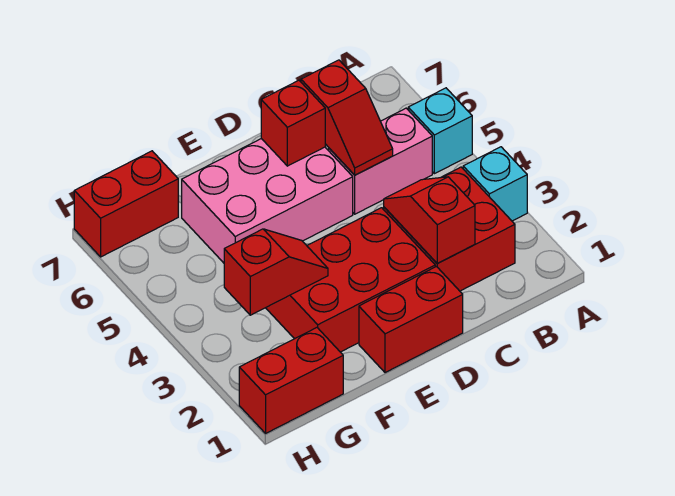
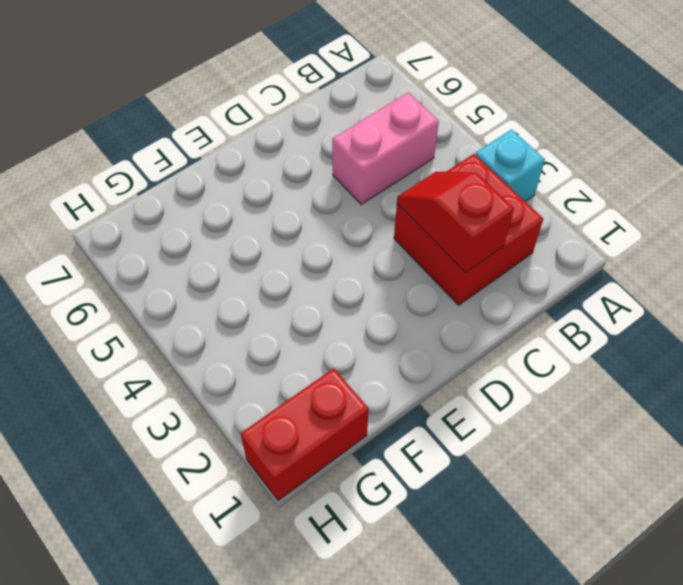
none -> cyan brick A5 level 1
none -> red brick D1:E1 level 1
none -> red brick D2:F3 level 1

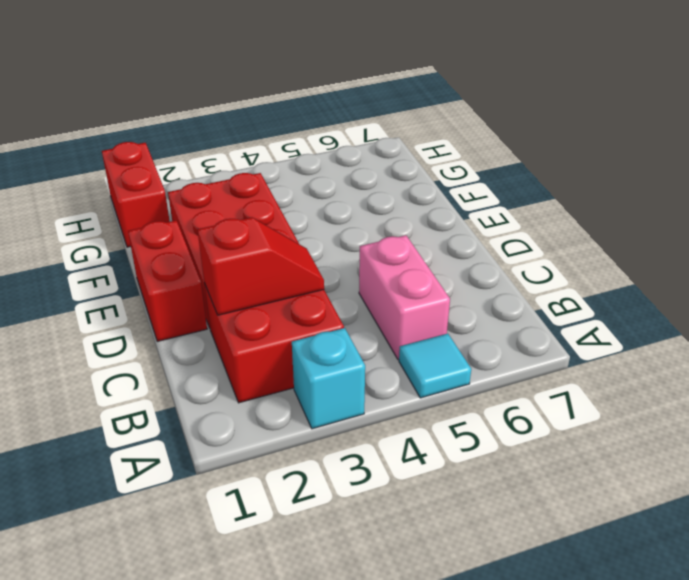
cyan tile A5 level 1 -> cyan brick A5 level 1
none -> pink brick D5:F6 level 1
none -> red brick G7:H7 level 1
none -> red slope C5:C6 level 2 top 6

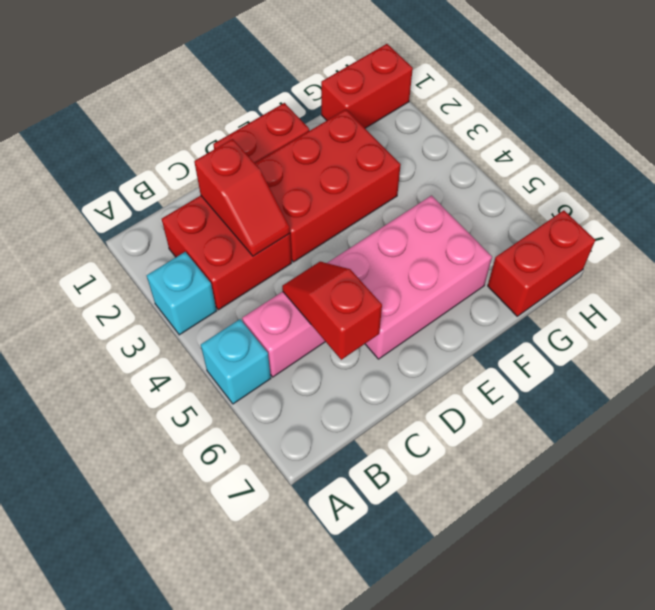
none -> red brick D6 level 2
none -> red slope F3:G3 level 2 top G

